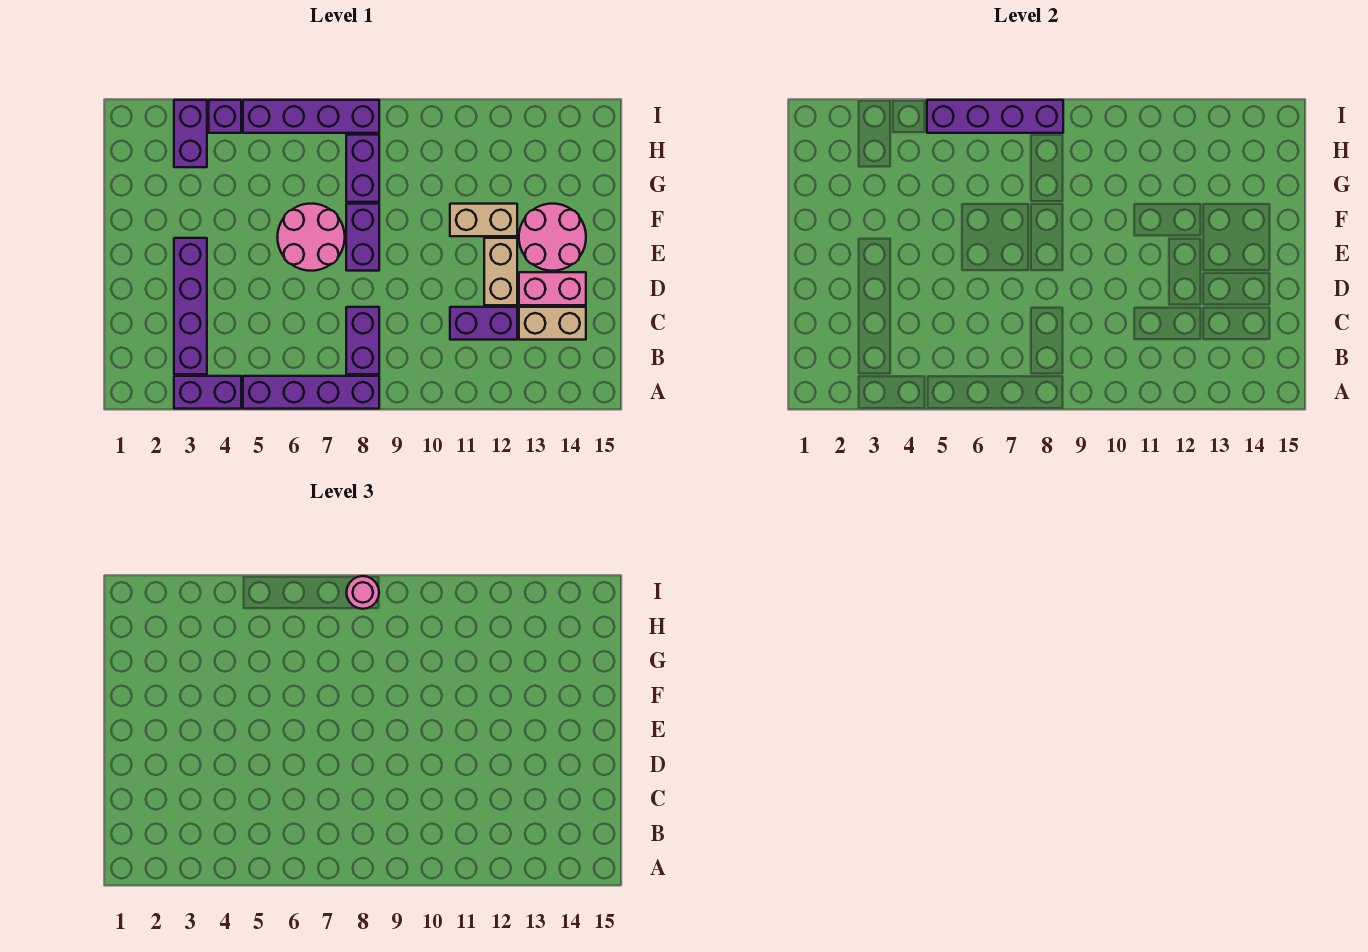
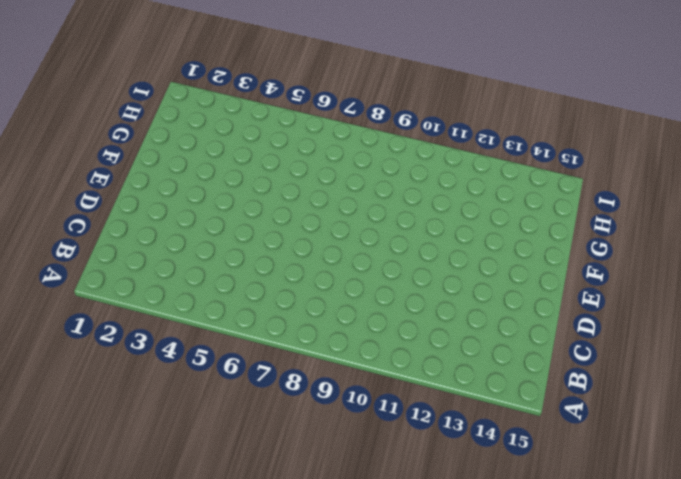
none -> purple brick A3:A4 level 1
none -> purple brick A5:A8 level 1
none -> purple brick B3:E3 level 1

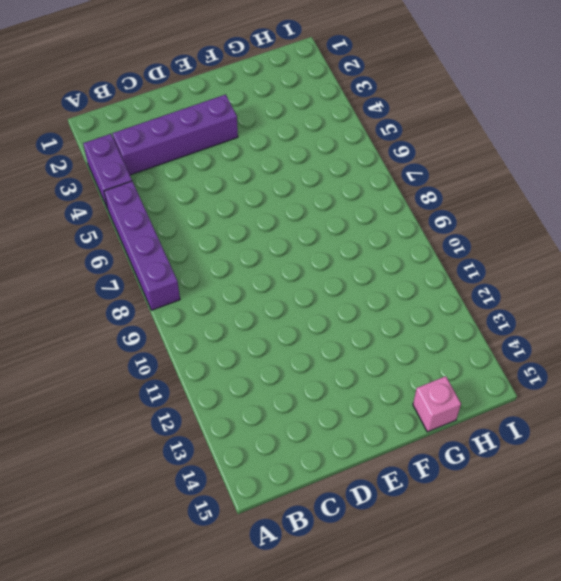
pink brick G15 level 1 -> none
none -> purple brick B8:C8 level 1
none -> purple brick C11:C12 level 1
none -> tan brick C13:C14 level 1

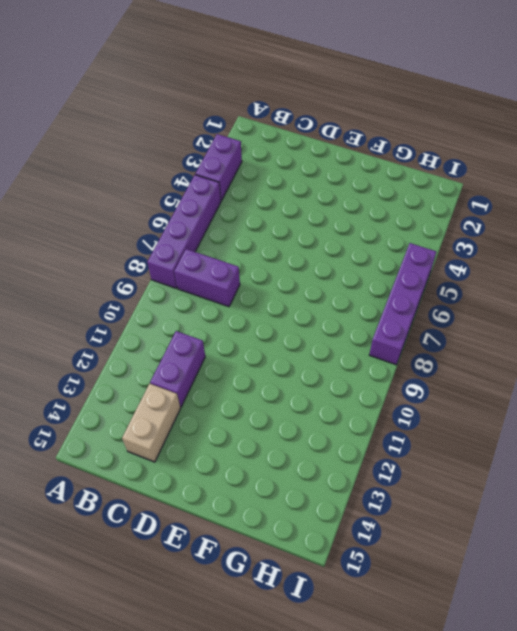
none -> purple brick B3:E3 level 1
none -> tan brick D12:E12 level 1
none -> pink brick D13:D14 level 1

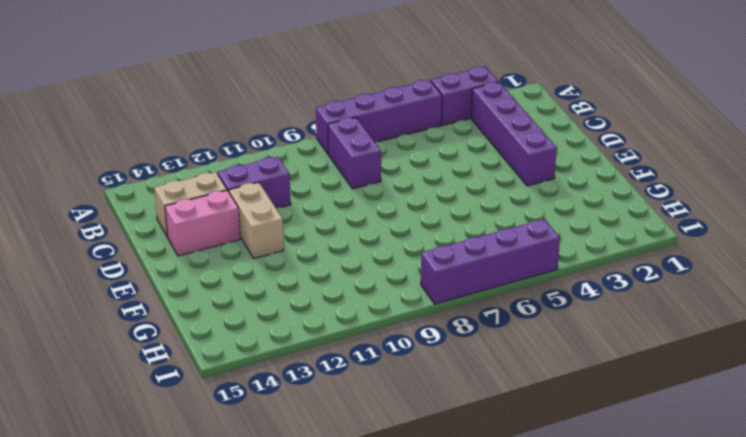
none -> pink round brick E6:F7 level 1
none -> purple brick E8:F8 level 1
none -> pink round brick E13:F14 level 1

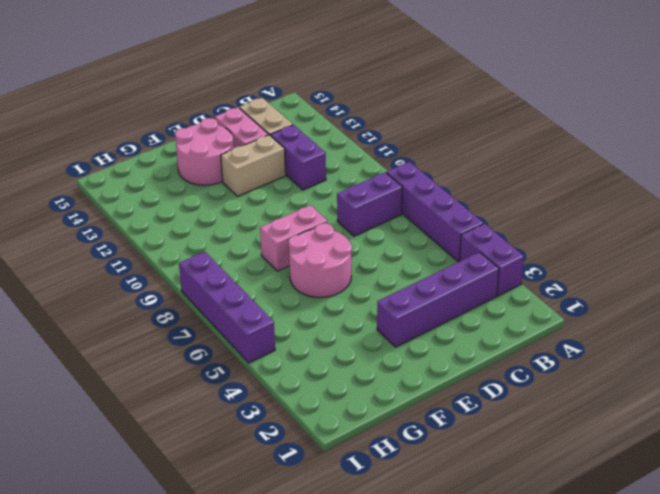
pink brick E8:F8 level 1 -> purple brick E8:F8 level 1
none -> tan brick F11:F12 level 1
none -> purple brick G8:H8 level 1
none -> purple brick H3:I3 level 1

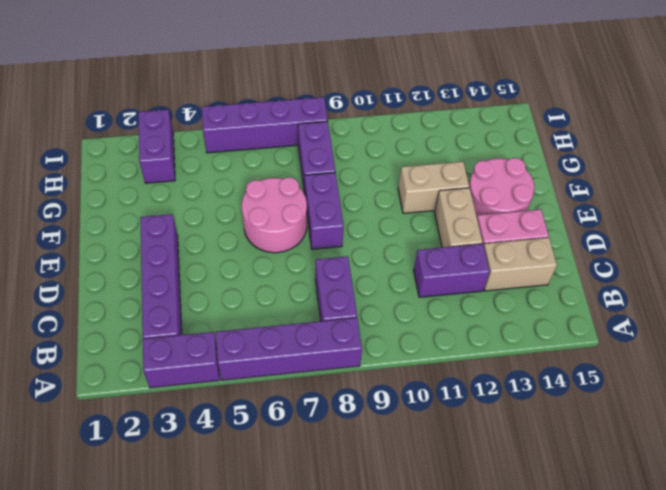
none -> purple brick I4 level 1
none -> purple brick I5:I8 level 2
none -> pink round brick I8 level 3

